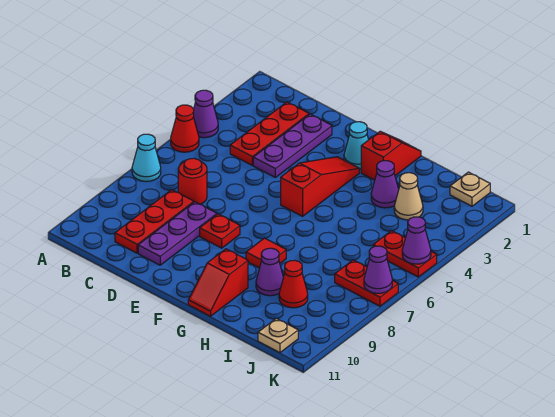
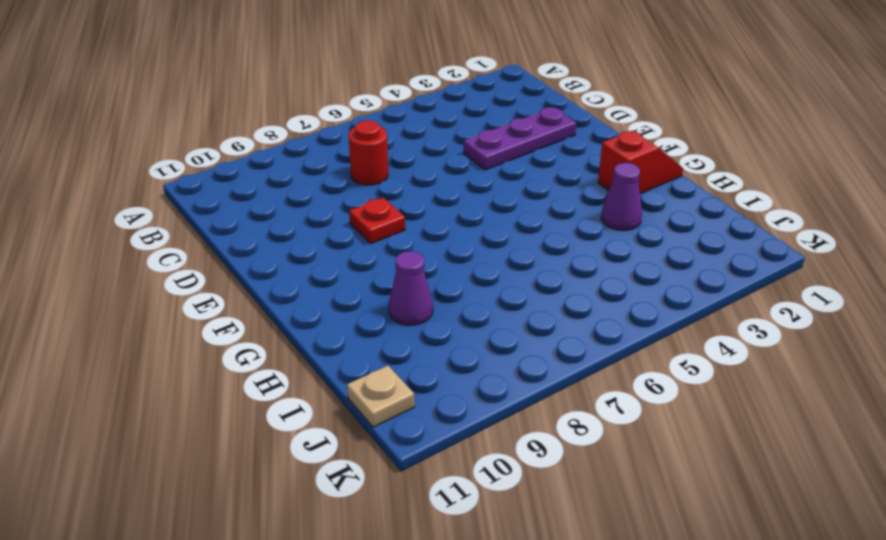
none -> purple cone A4 level 1
none -> red cone A5 level 1
none -> cyan cone A7 level 1

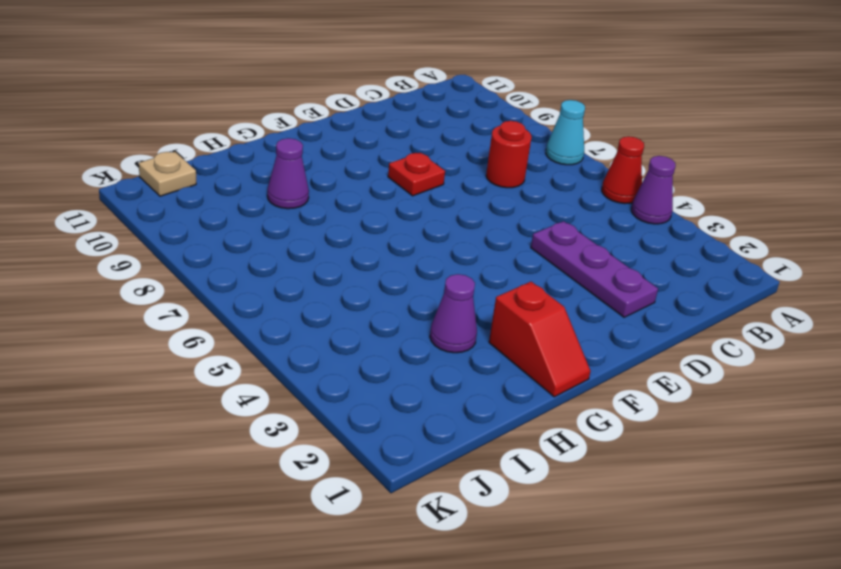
none -> red plate C2:C4 level 1
none -> red plate C8:C10 level 1
none -> purple plate D8:D10 level 1

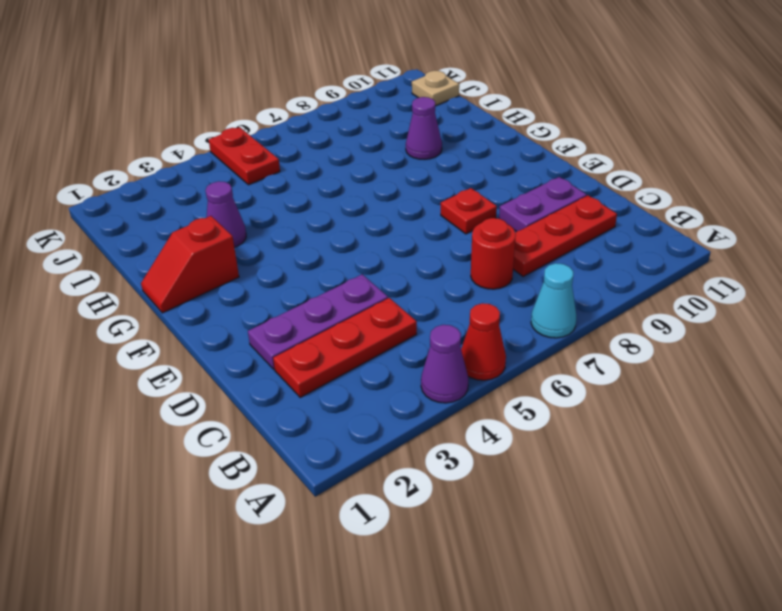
purple plate D9:D10 level 1 -> purple plate D8:D10 level 1
none -> cyan cone F2 level 1
none -> red slope F3:F5 level 1 top 5
none -> red tile G8 level 1

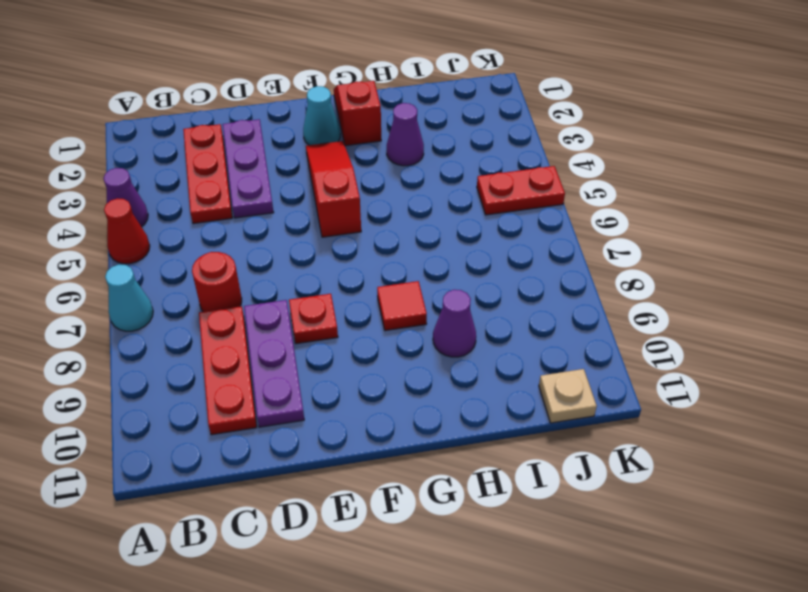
none -> red slope G10:G11 level 1 top 10
none -> tan cone I3 level 1
none -> red cone I9 level 1

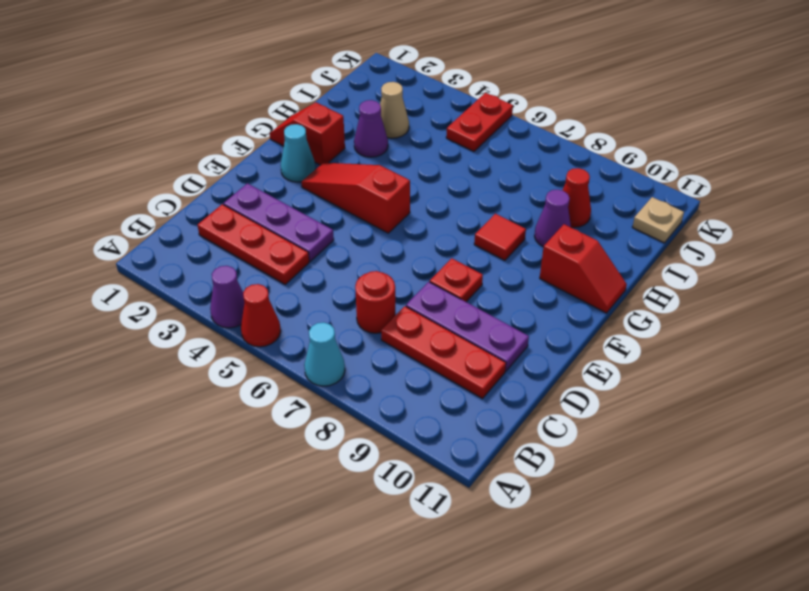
none -> tan plate J1 level 1
none -> red plate J7:K7 level 1
none -> purple cone K5 level 2

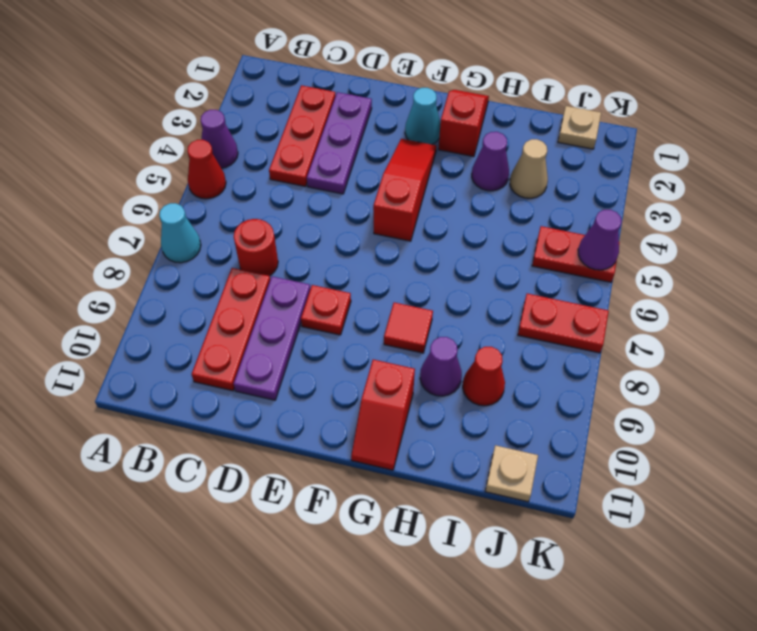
none -> purple cone K7 level 2

